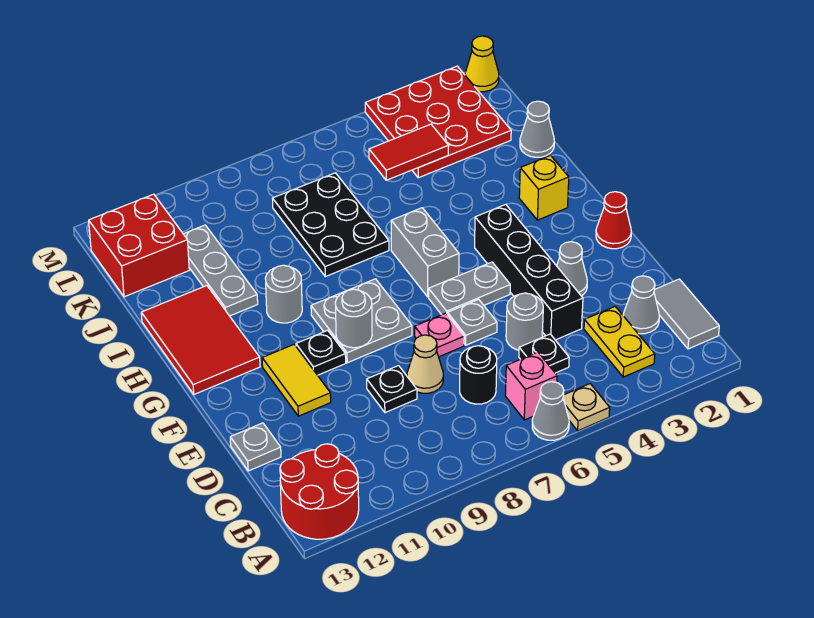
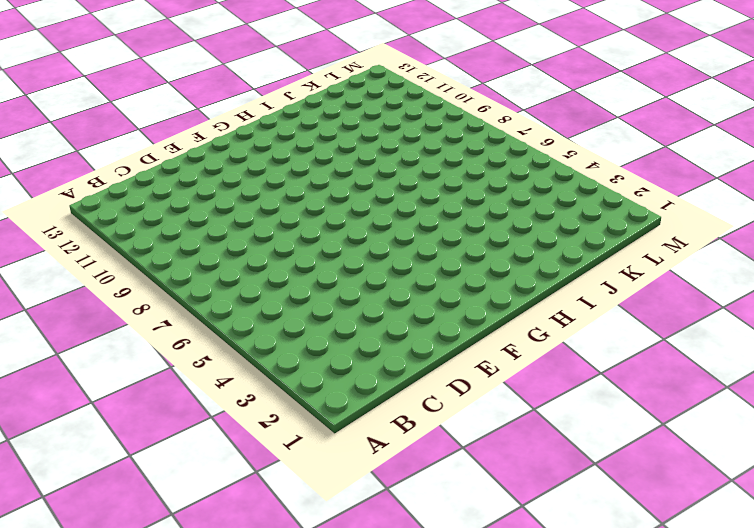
none -> tan plate A5 level 1
none -> grey cone A6 level 1
none -> red round brick A12:B13 level 1
none -> grey tile B1:C1 level 1

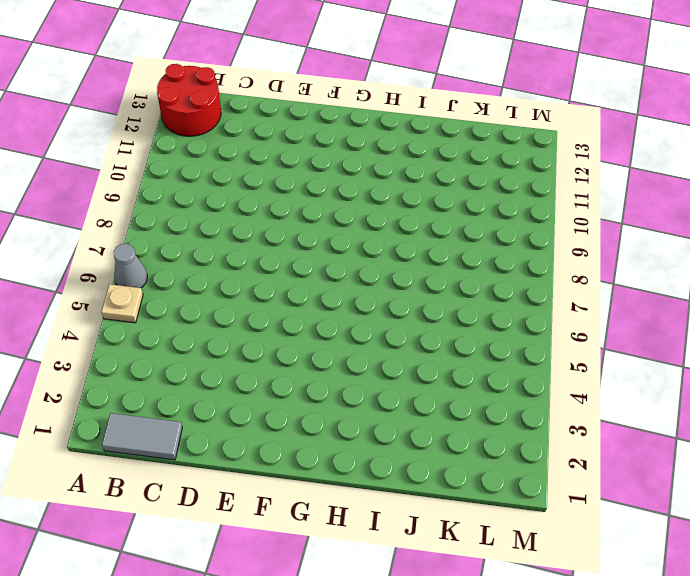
none -> yellow plate B3:C3 level 1
none -> pink brick B6 level 1
none -> grey cone C2 level 1
none -> black plate C5 level 1

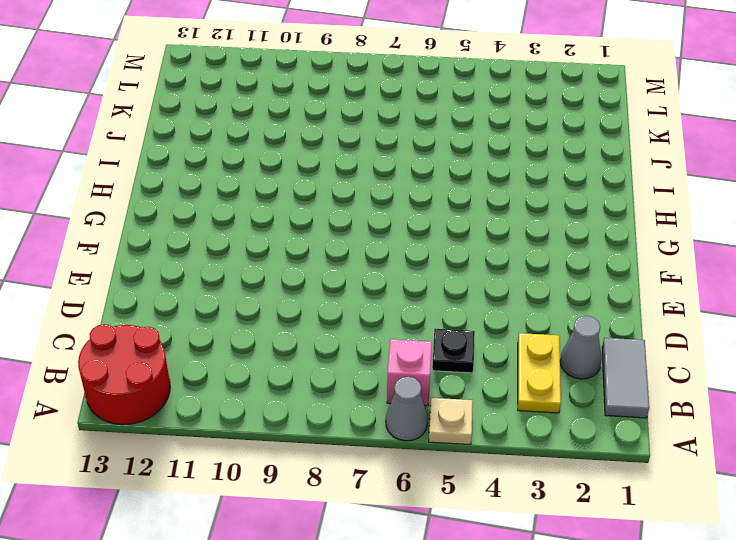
none -> black round brick C7 level 1
none -> black brick D4:G4 level 1
none -> grey round brick D5 level 1
none -> tan cone D8 level 1

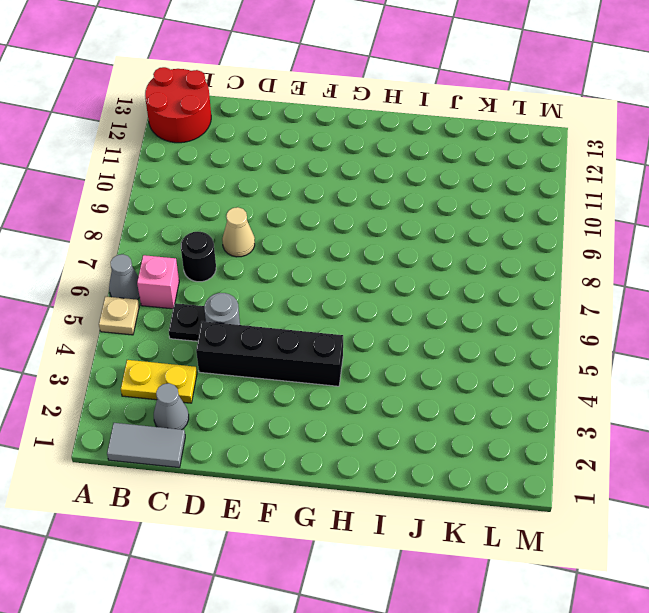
none -> black plate D9 level 1
none -> grey plate D13 level 1
none -> grey cone E3 level 1
none -> grey plate E6 level 1

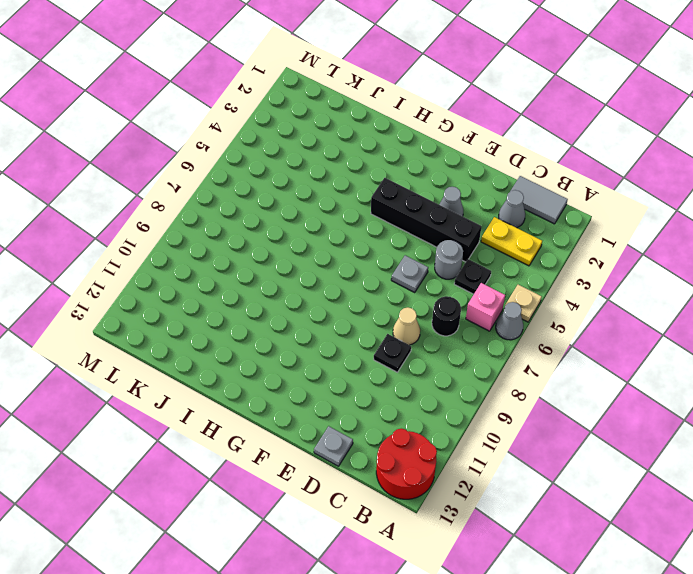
none -> pink plate E7 level 1
none -> yellow tile E11:F11 level 1
none -> red cone F1 level 1
none -> grey plate F5:F6 level 1

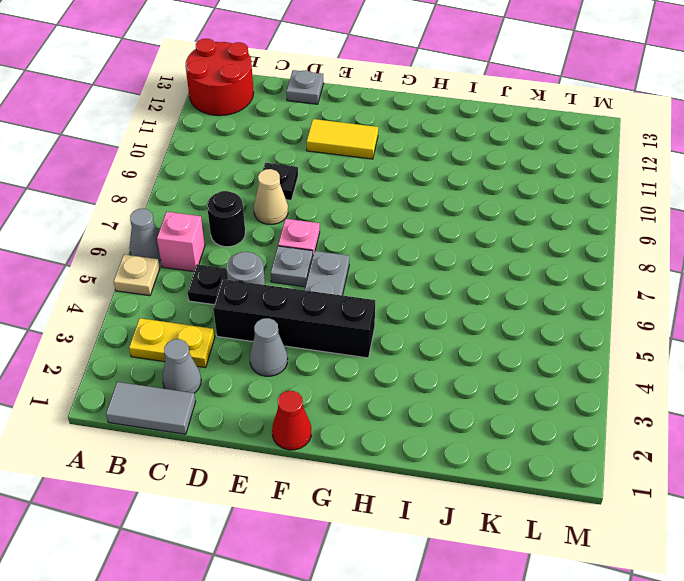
none -> grey plate F8:G9 level 1
none -> black plate F10 level 1
none -> grey brick G6:H6 level 1
none -> red tile G12:I13 level 1

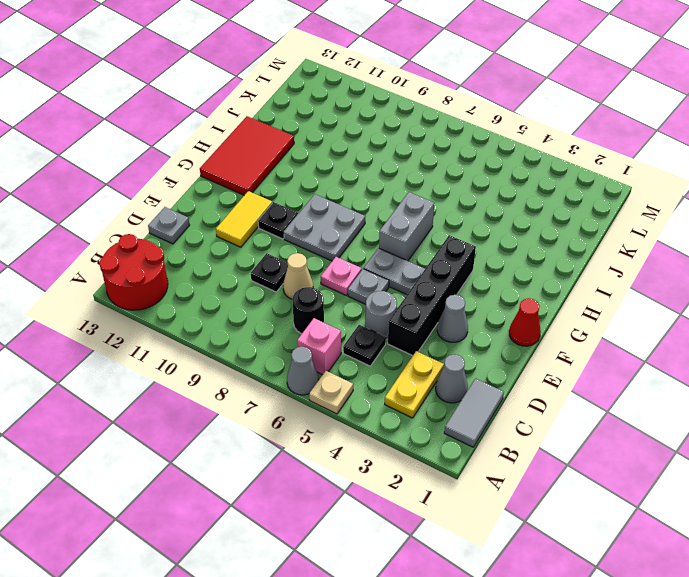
none -> yellow brick H2 level 1
none -> grey round brick H10 level 1
none -> black plate I7:K8 level 1
none -> grey plate I11:K11 level 1

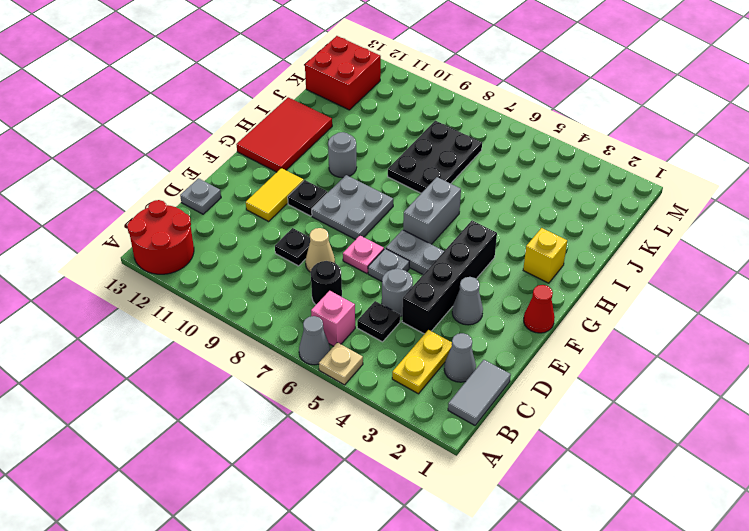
none -> grey plate I11:K11 level 1
none -> grey cone J1 level 1
none -> red plate K2:M4 level 1
none -> yellow cone M1 level 1

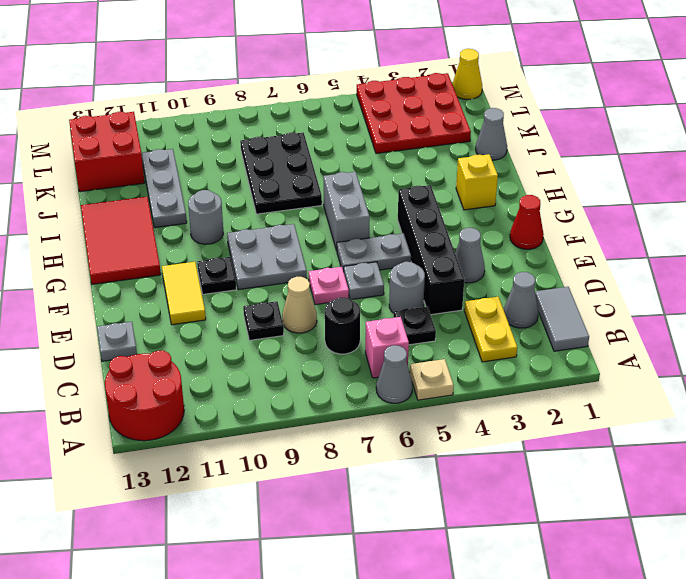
none -> grey round brick F9 level 2
none -> red tile K4:K5 level 2

